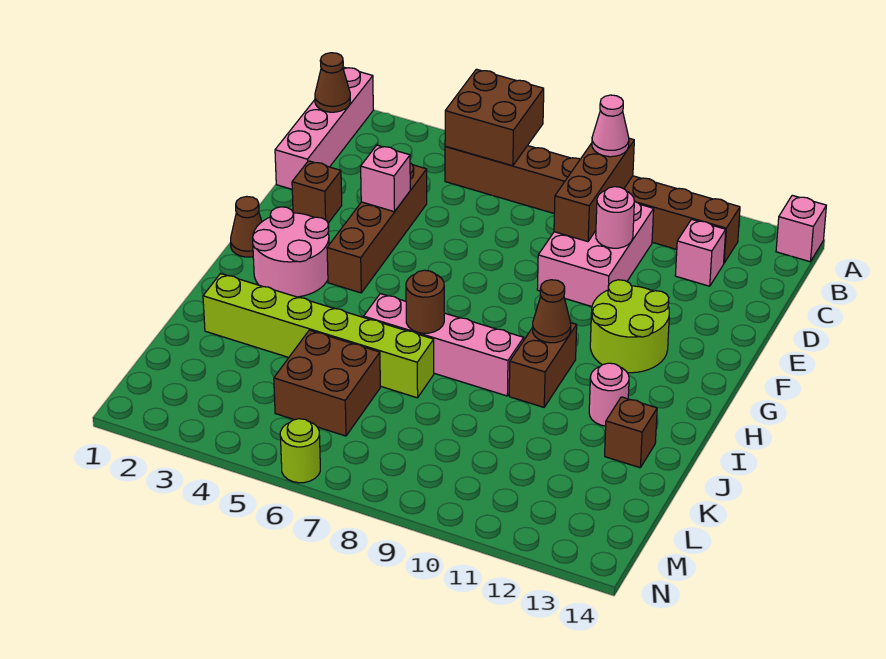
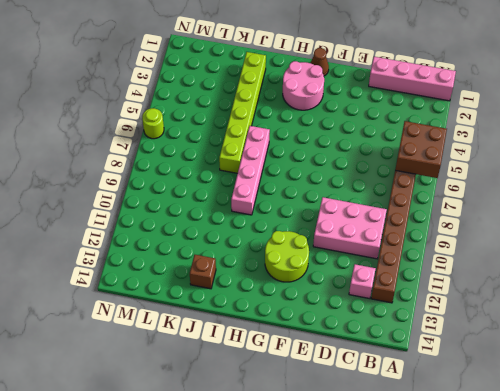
none -> pink brick A14 level 1
none -> brown brick D4:G4 level 1
none -> brown brick E2 level 1

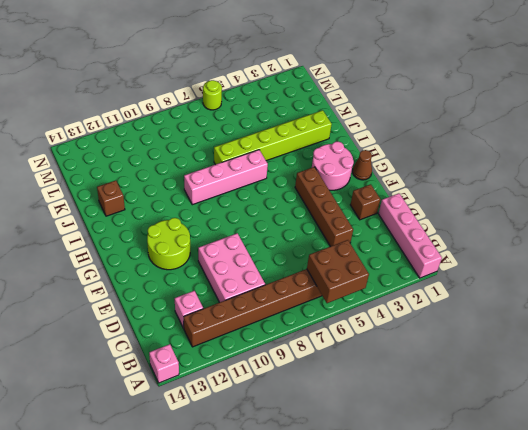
none -> brown brick H10:I10 level 1
none -> pink round brick I12 level 1
none -> brown brick K5:L6 level 1

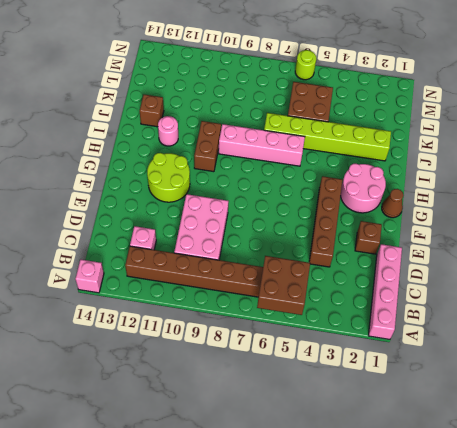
none -> brown cone B1 level 2
none -> brown brick B9:D9 level 2
none -> pink round brick D10 level 2

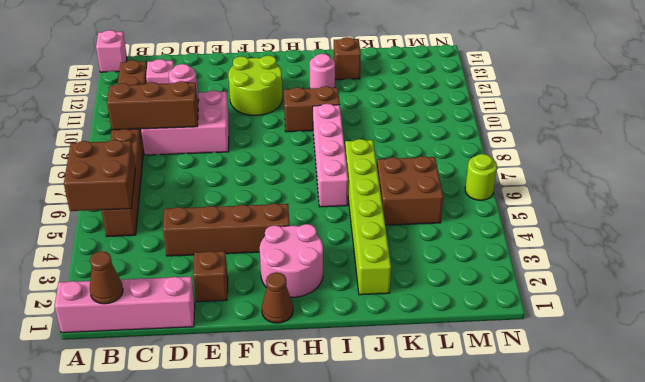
none -> pink brick E4 level 2
none -> brown cone H10 level 2
none -> brown round brick I7 level 2

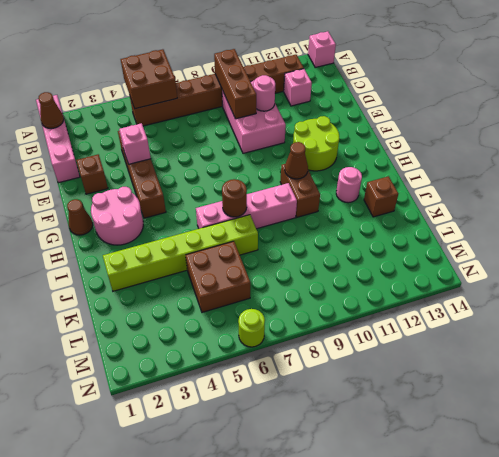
none -> pink cone B9 level 3

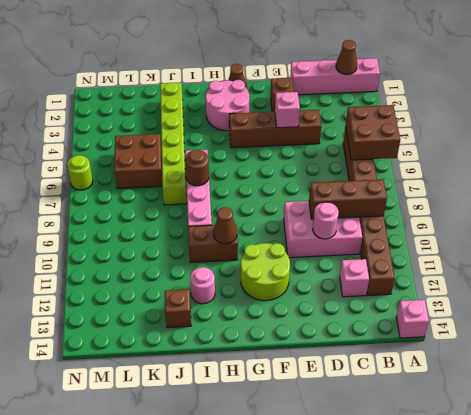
none -> pink cone B9 level 3

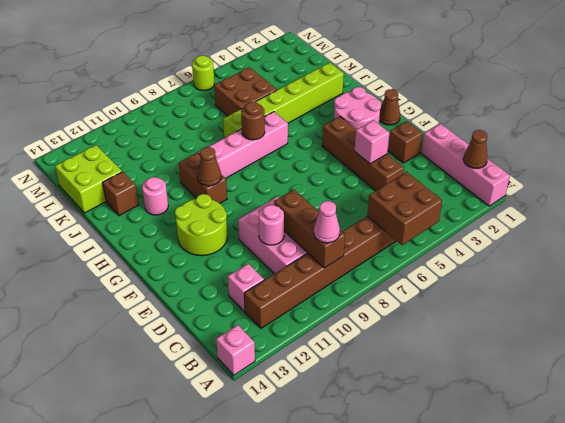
lime brick K13:L14 level 1 -> none

